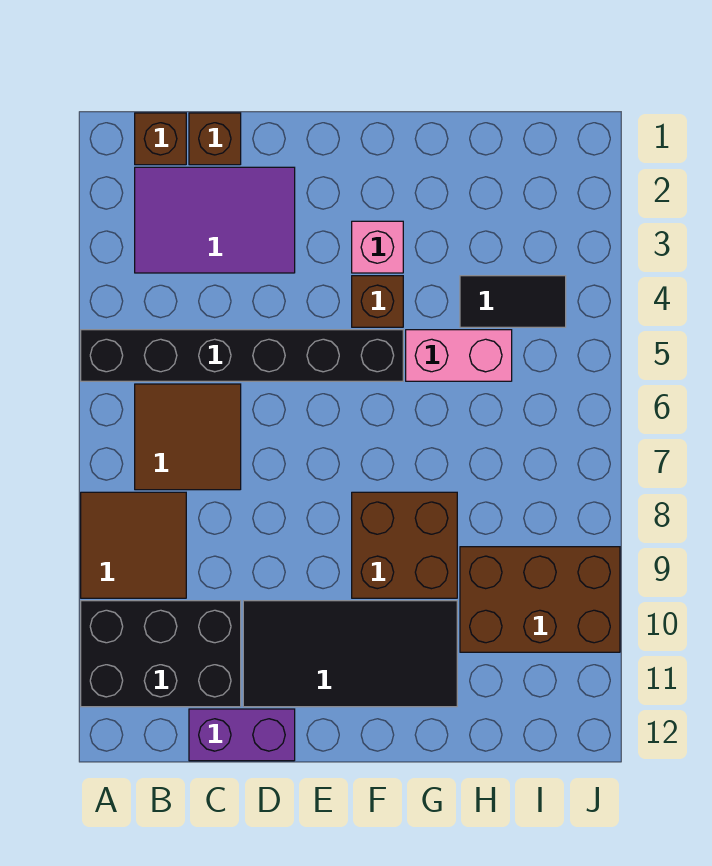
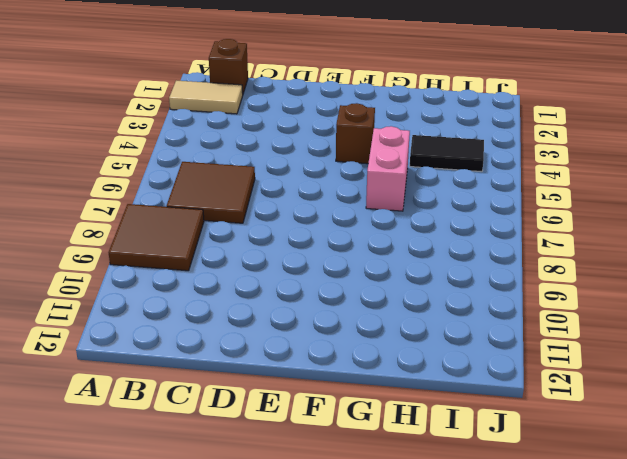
tan tile A2:B2 level 1 -> purple tile B2:D3 level 1
pink brick G5:G6 level 1 -> pink brick G5:H5 level 1
none -> black brick A5:F5 level 1
none -> black brick A10:C11 level 1
none -> brown brick C1 level 1

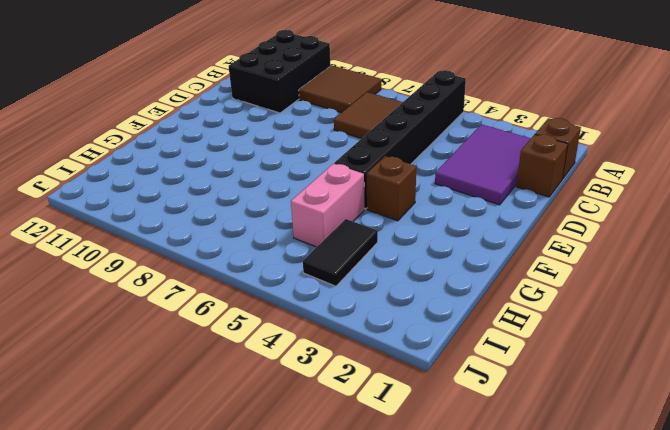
none -> purple brick C12:D12 level 1
none -> black tile D10:G11 level 1
none -> pink brick F3 level 1

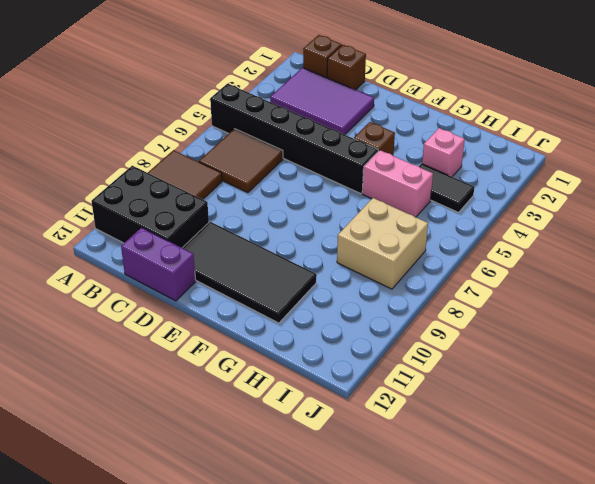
pink brick H3 level 1 -> pink brick F3 level 1
tan brick H7:I8 level 1 -> none
none -> brown brick F8:G9 level 1
none -> brown brick H9:J10 level 1

